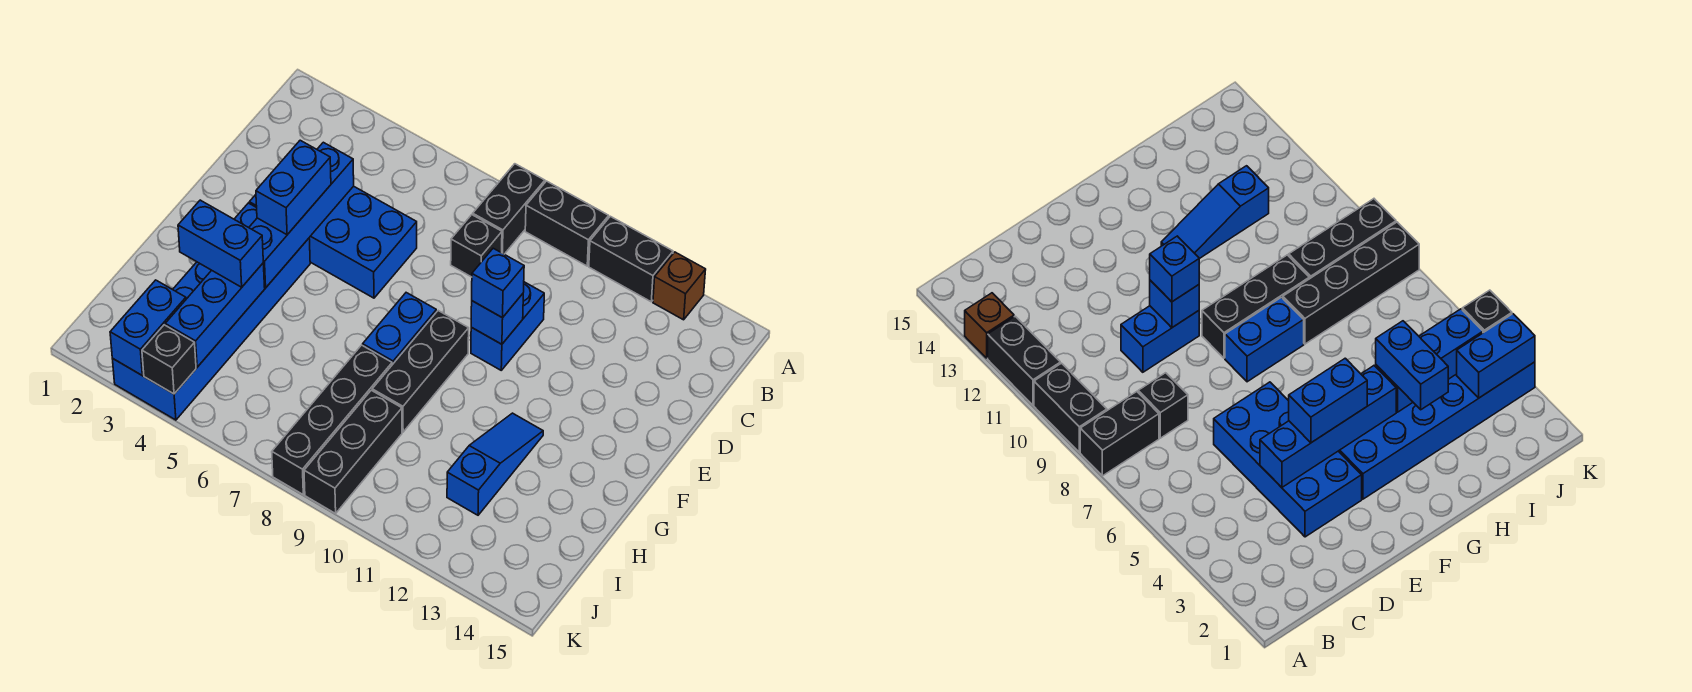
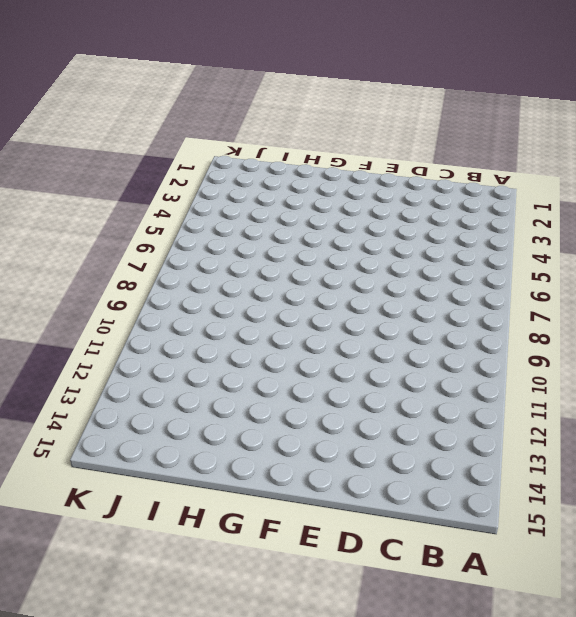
none -> black brick A8:B8 level 1
none -> black brick A9:A10 level 1
none -> black brick A11:A12 level 1

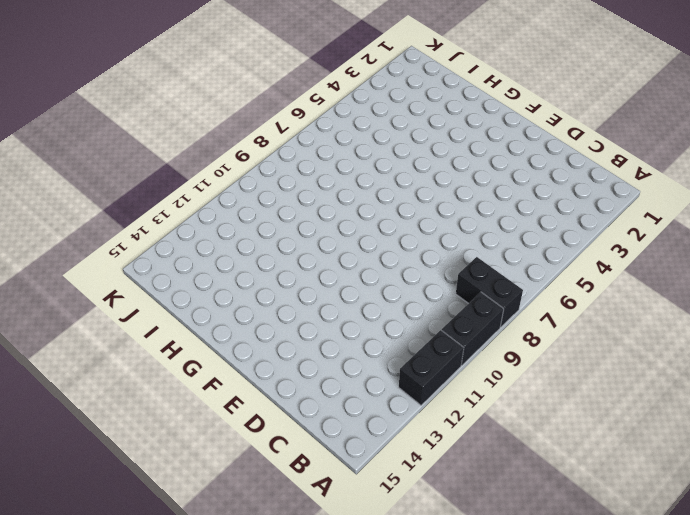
none -> brown brick A13 level 1
none -> black brick C8 level 1
none -> blue brick D3:E6 level 1

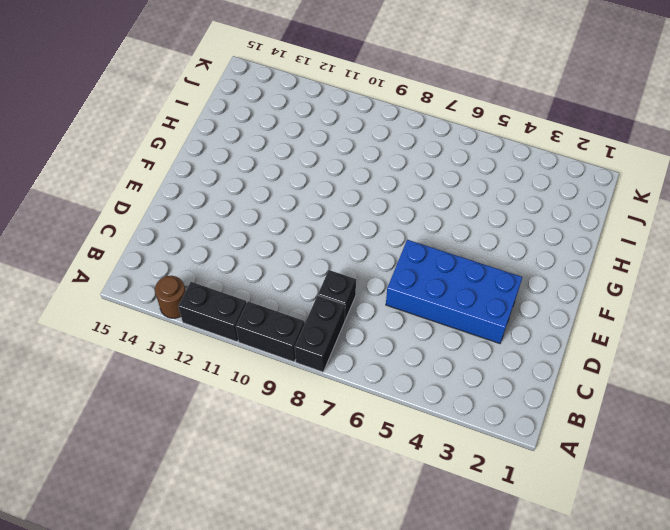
brown round brick A13 level 1 -> brown brick A13 level 1
none -> blue brick D10:E10 level 1
none -> blue brick F3:K4 level 1
none -> blue brick F8:G8 level 1

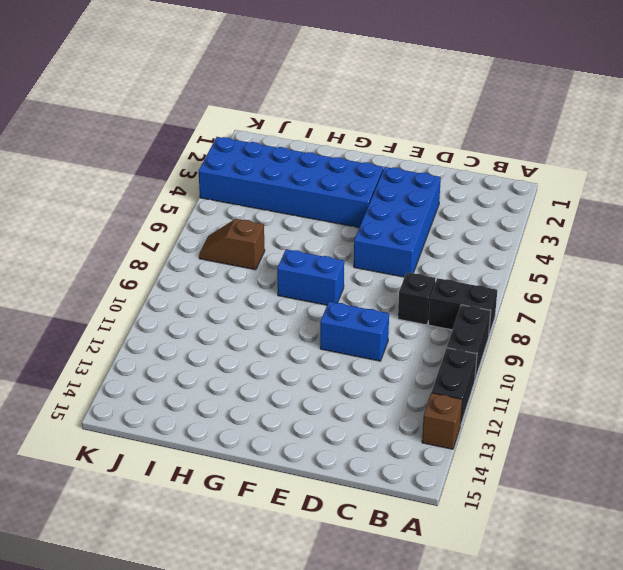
brown slope I7:J7 level 1 top I -> none
none -> black brick F9:H9 level 1
none -> blue slope G12:I12 level 1 top I
none -> black brick H8:K8 level 1

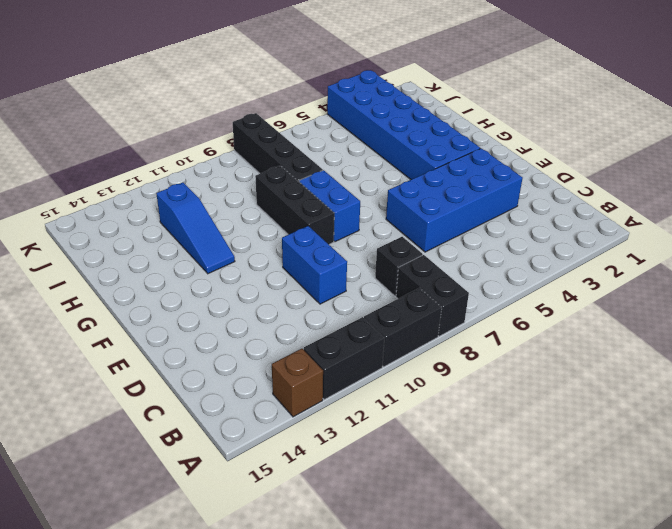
none -> black brick I9:K9 level 1
none -> blue brick D4:G4 level 2
none -> blue brick E10 level 2

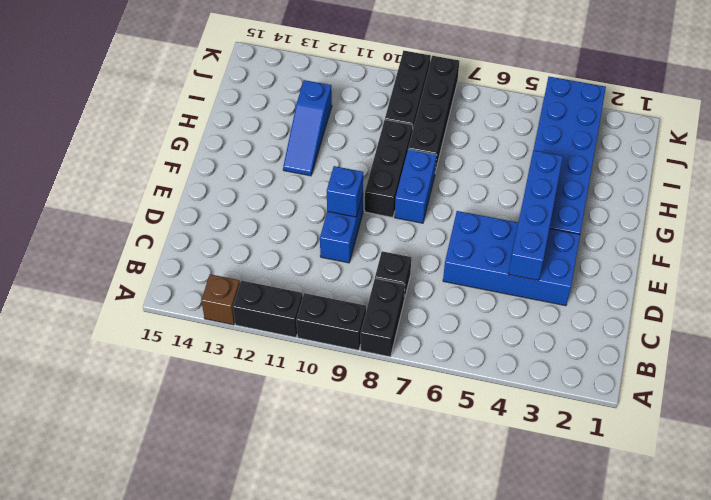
none -> blue brick H4:J4 level 2
none -> blue brick J3:K3 level 2
none -> black brick K4 level 2

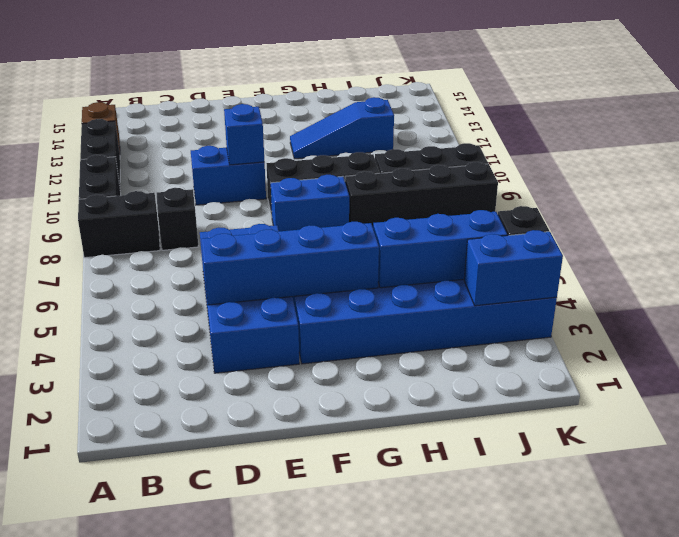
none -> blue brick E4:F4 level 3
none -> blue brick E10 level 3
none -> blue brick H3:H4 level 3

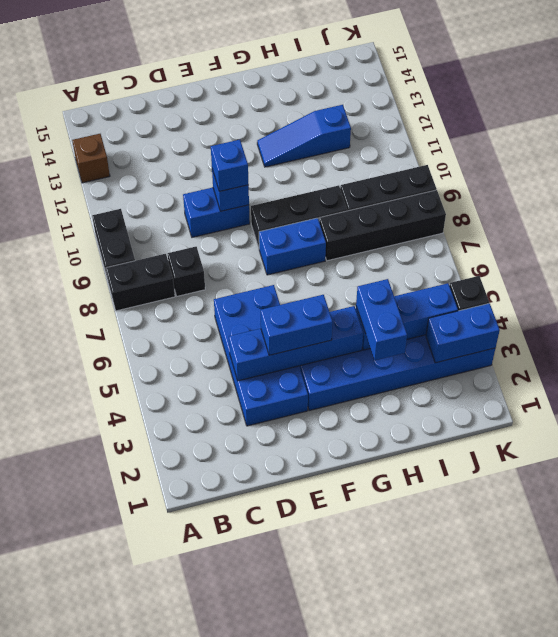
none -> black brick A11:A12 level 1

